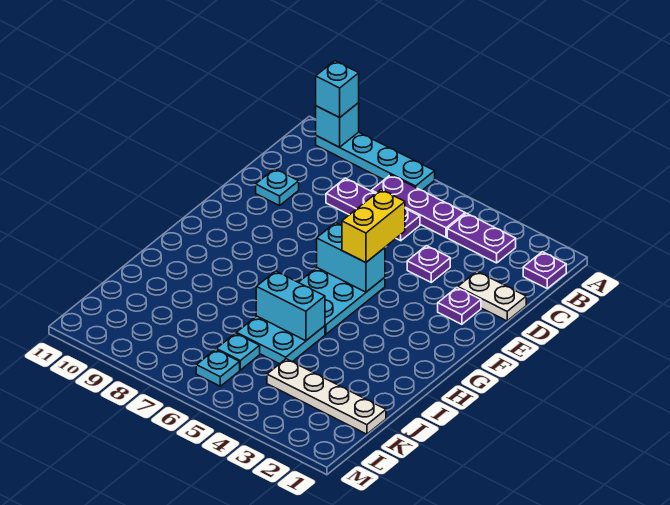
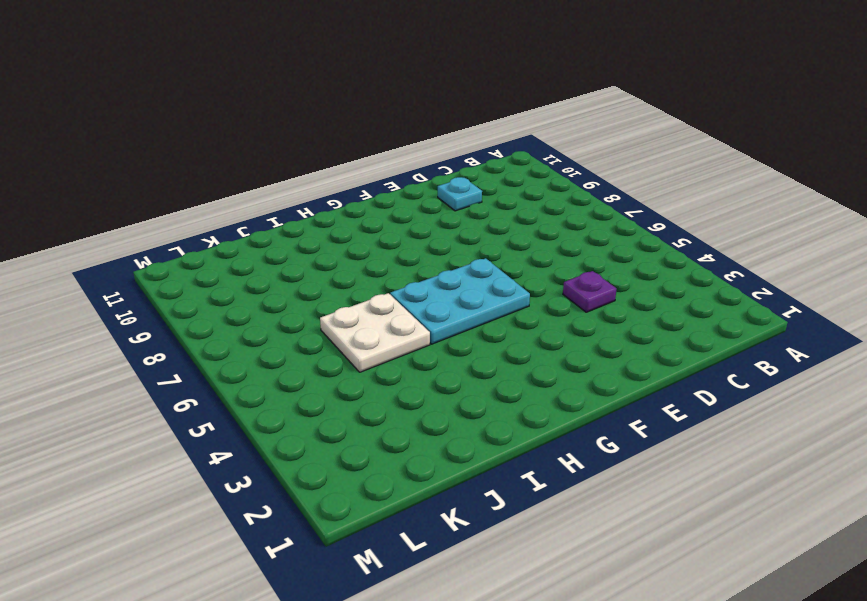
white plate I5:J6 level 1 -> cyan plate I5:J6 level 1
none -> cyan plate A7:A10 level 1
none -> purple plate B1 level 1
none -> purple plate B3:B4 level 1

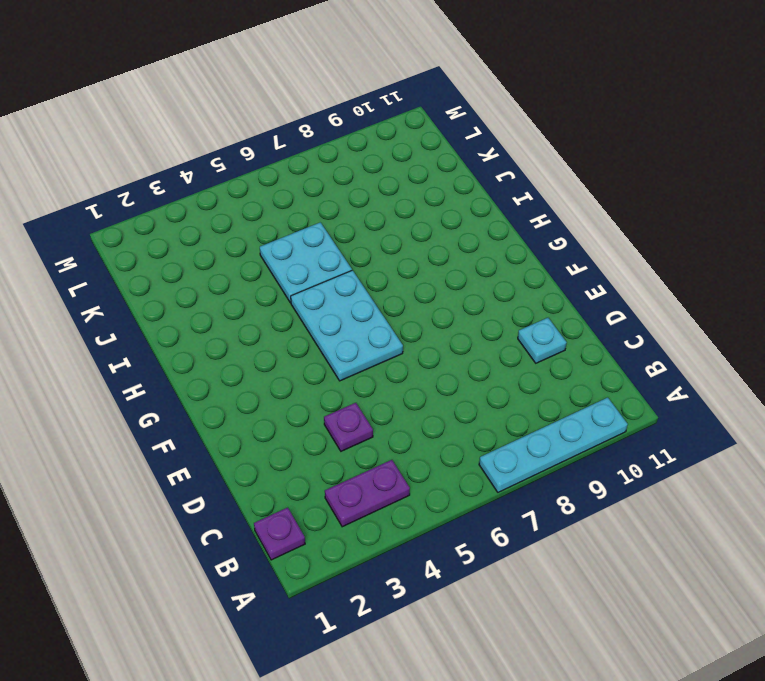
none -> purple plate B5:B7 level 1
none -> purple plate C6:C8 level 1
none -> white plate D1:D2 level 1

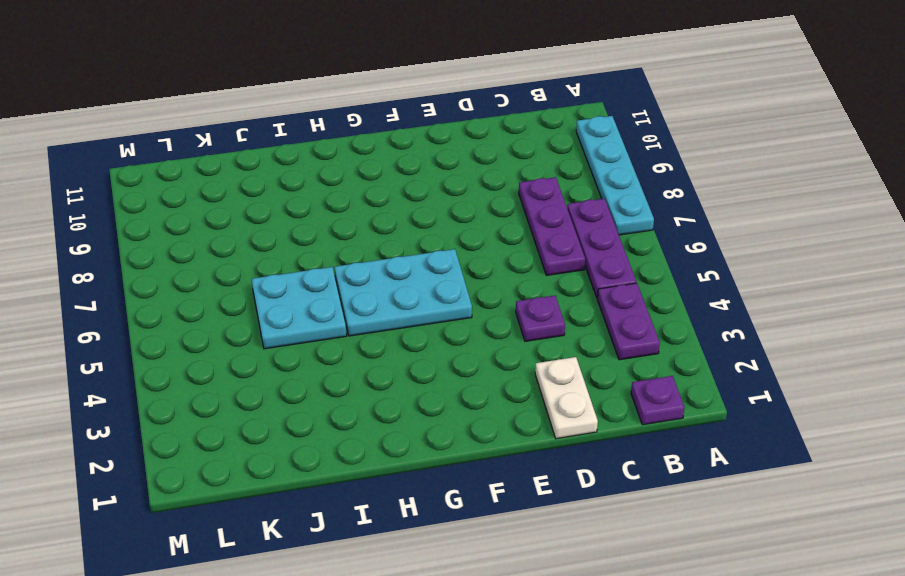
none -> cyan plate D10 level 1
none -> purple plate E2 level 1
none -> white plate K1:K4 level 1

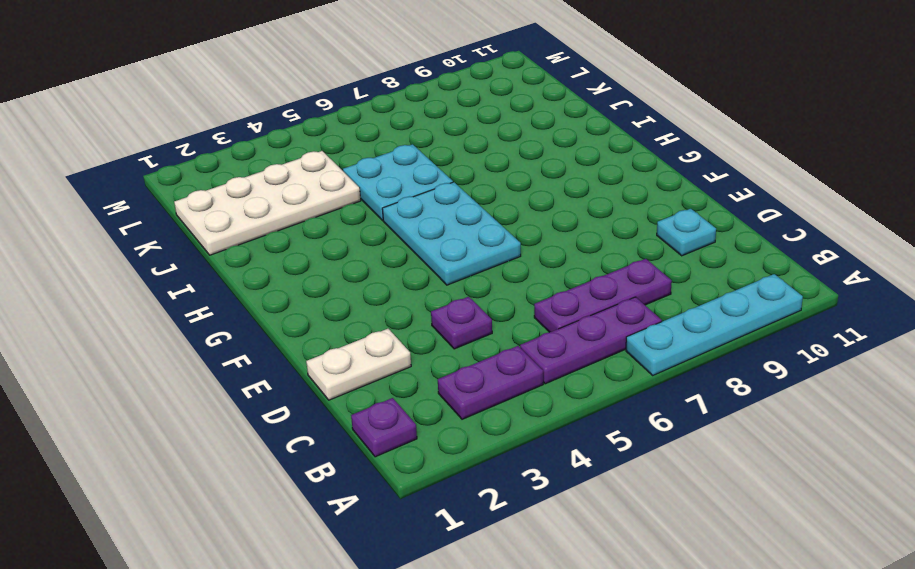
white plate J1:K4 level 1 -> white plate K1:K4 level 1
none -> purple plate E2 level 1
none -> cyan plate K6 level 1
none -> cyan plate L6 level 1

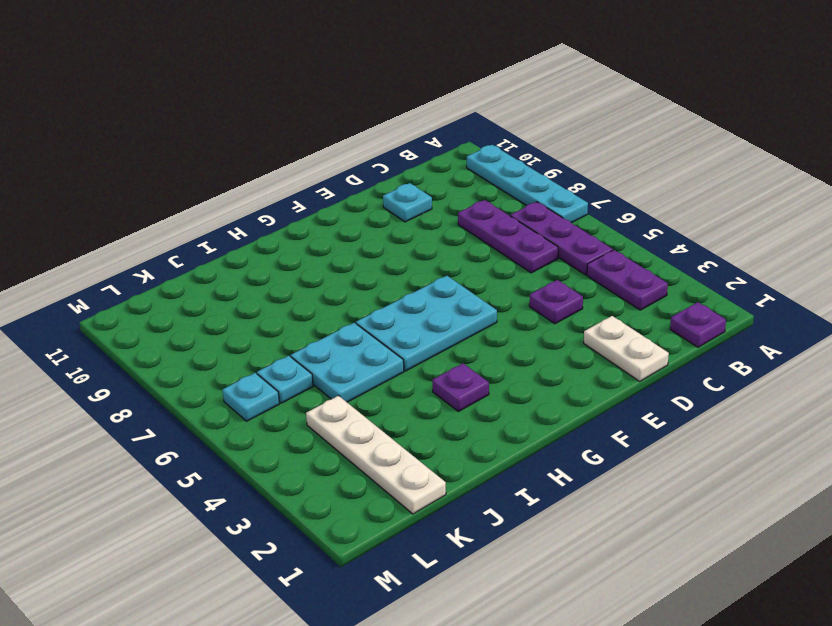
purple plate H3 level 1 -> purple plate E2 level 1
none -> cyan brick A10 level 2
none -> cyan brick F5:F6 level 2
none -> cyan brick I5:I6 level 2

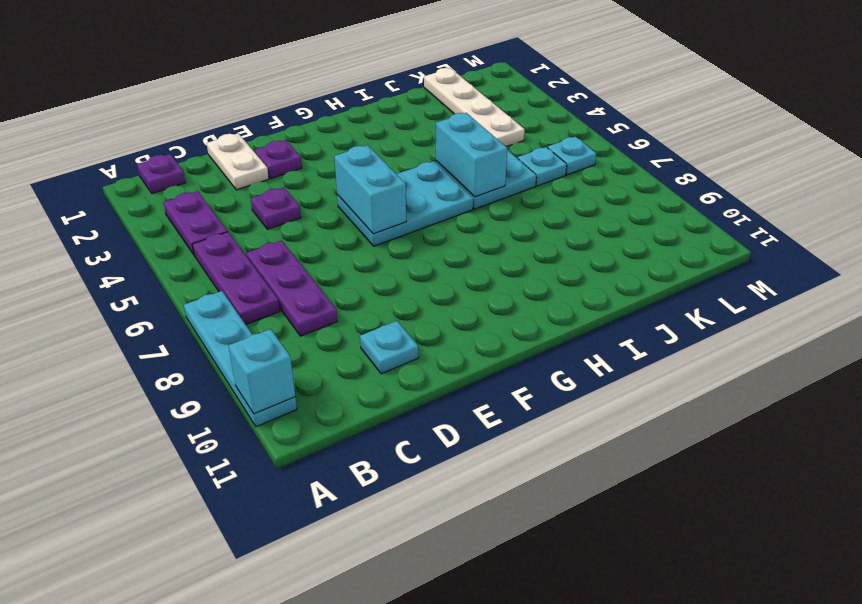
none -> cyan brick A10 level 3
none -> yellow brick E5:F5 level 3

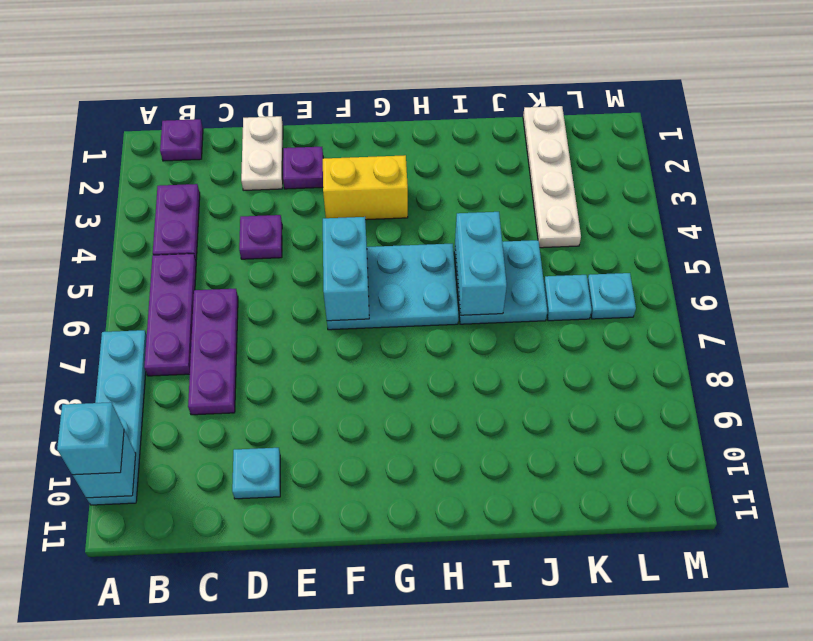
yellow brick F3:G3 level 1 -> yellow brick E5:F5 level 3

